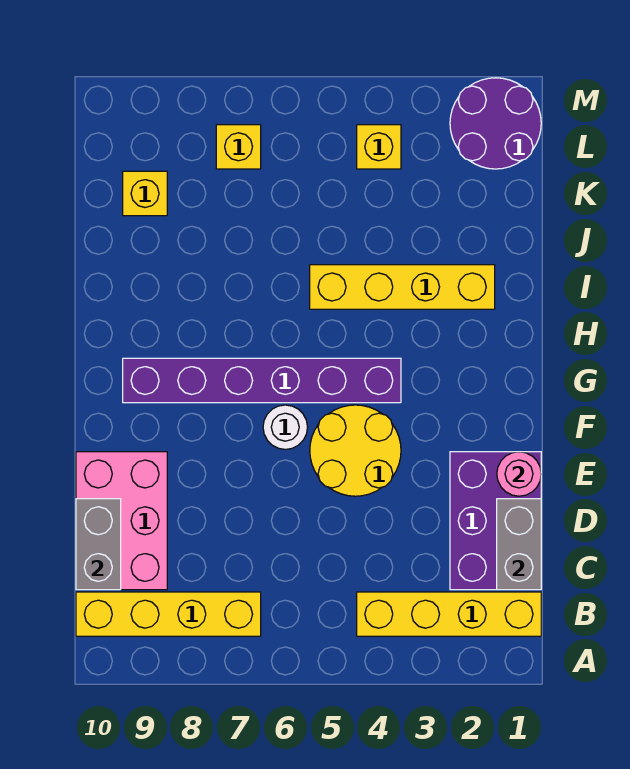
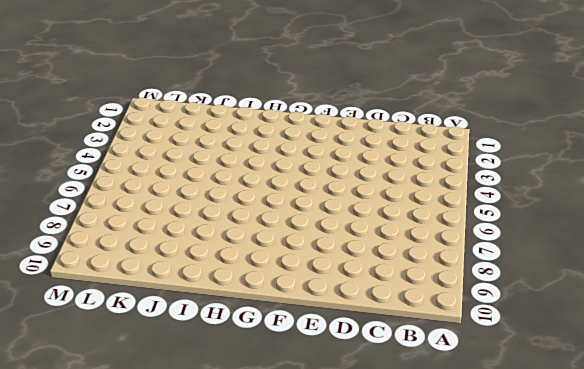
none -> yellow brick B1:B4 level 1
none -> yellow brick B7:B10 level 1
none -> purple brick C1:E2 level 1

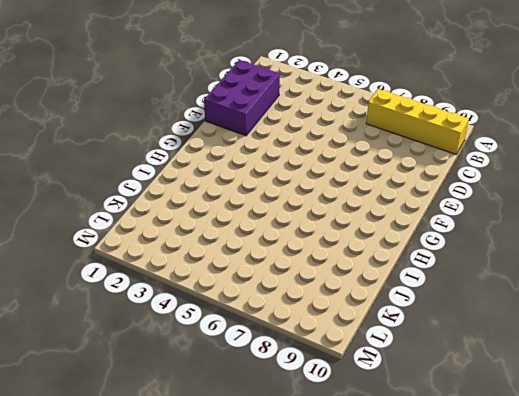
none -> yellow brick B1:B4 level 1
none -> pink brick C9:E10 level 1
none -> yellow round brick E4:F5 level 1

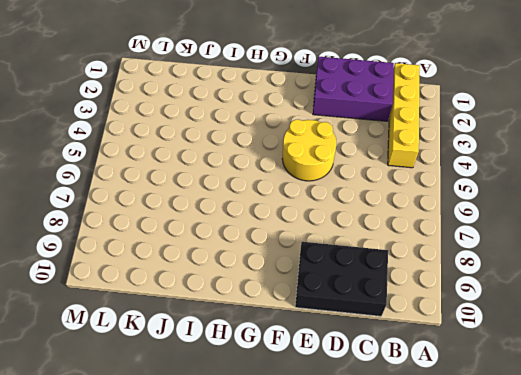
black brick C9:E10 level 1 -> pink brick C9:E10 level 1
none -> yellow brick B7:B10 level 1
none -> white round brick F6 level 1
none -> purple brick G4:G9 level 1

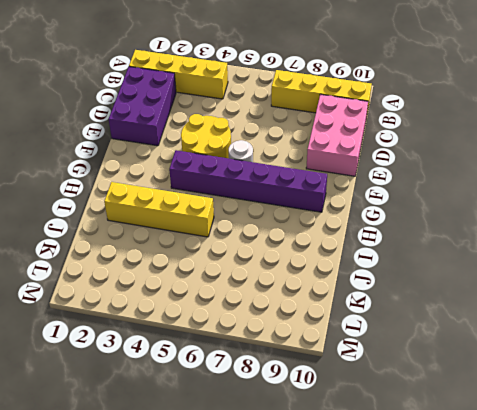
none -> yellow brick K9 level 1
none -> purple round brick L1:M2 level 1
none -> yellow brick L4 level 1

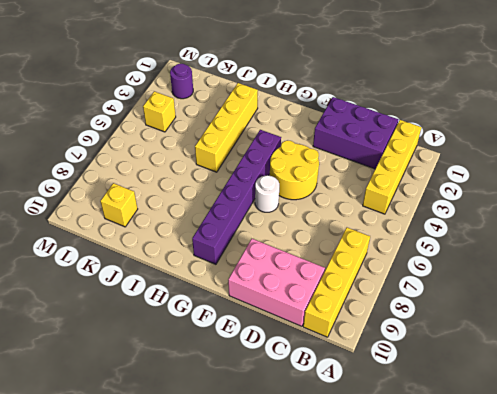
purple round brick L2 level 1 -> purple round brick L1:M2 level 1
none -> yellow brick L7 level 1
none -> grey brick C1:D1 level 2
none -> grey brick C10:D10 level 2

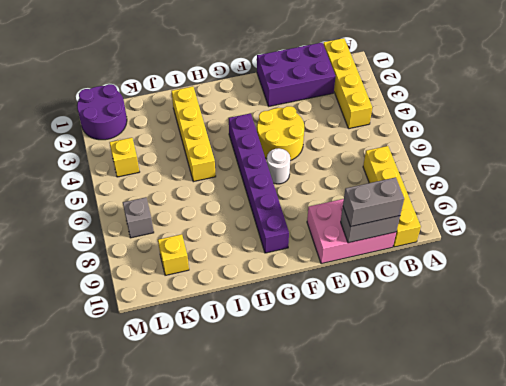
grey brick C10:D10 level 3 -> grey brick C1:D1 level 2
grey brick L7 level 1 -> yellow brick L7 level 1
none -> pink round brick E1 level 2

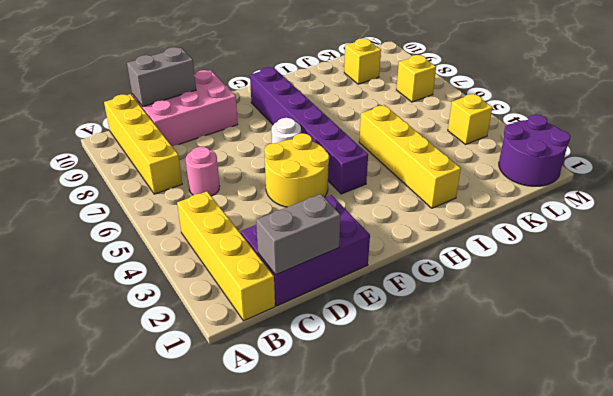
pink round brick C6 level 1 -> pink round brick E1 level 2

